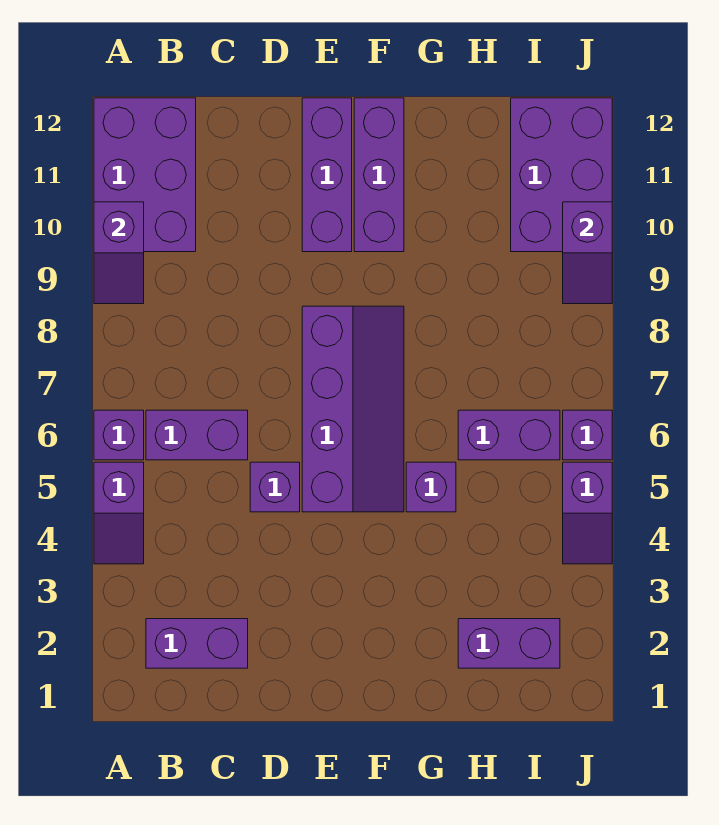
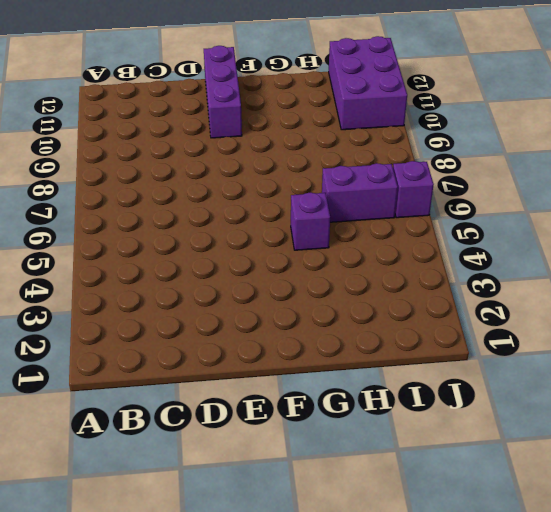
none -> purple slope A4:A5 level 1 top 5
none -> purple brick A6 level 1
none -> purple brick A10:B12 level 1

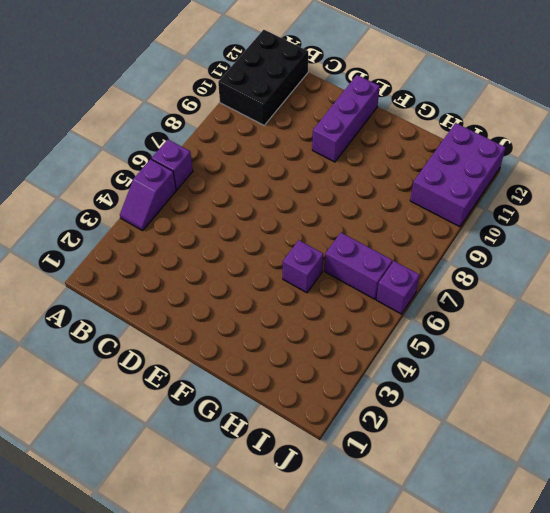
black brick A10:B12 level 1 -> purple brick A10:B12 level 1
none -> purple brick B2:C2 level 1
none -> purple brick B6:C6 level 1
none -> purple brick D5 level 1

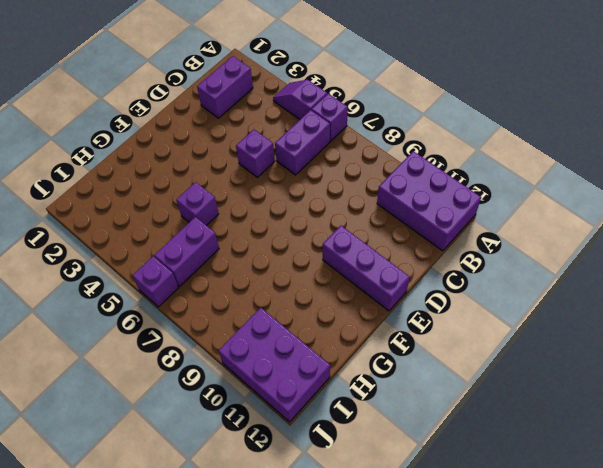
none -> purple slope E5:F8 level 1 top E
none -> purple brick F10:F12 level 1
none -> purple brick H2:I2 level 1

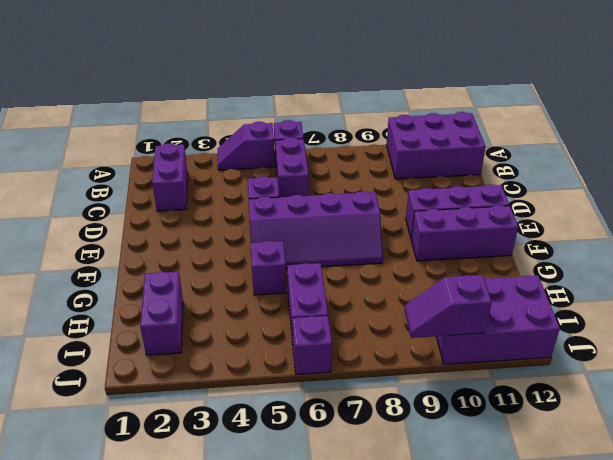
none -> purple slope J4:J5 level 1 top 5
none -> purple slope A9:A10 level 2 top 10

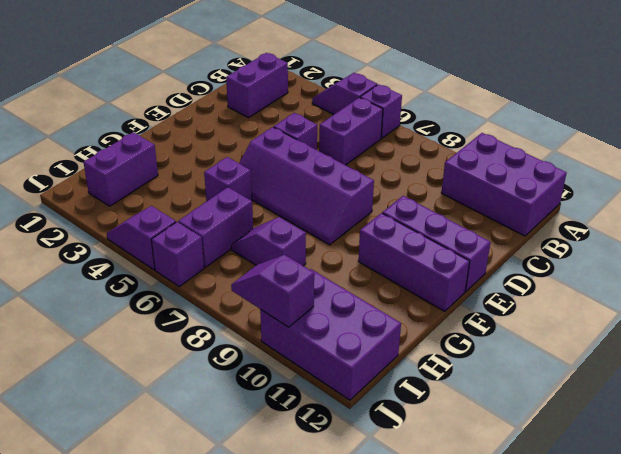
purple slope H7:H8 level 1 top 8 -> purple slope A9:A10 level 2 top 10

